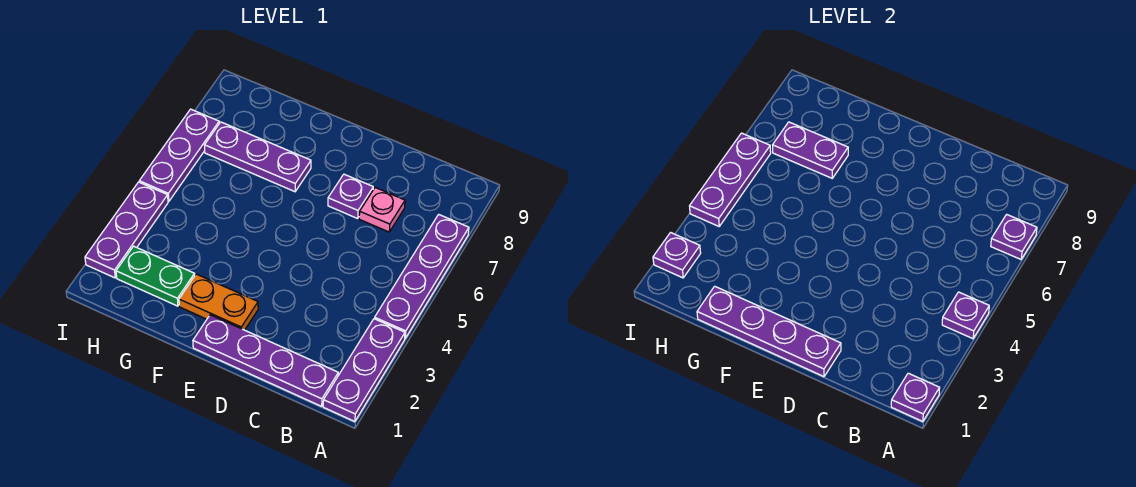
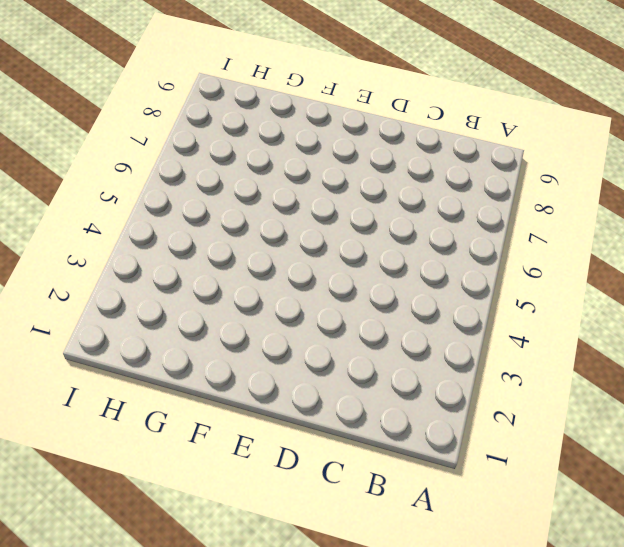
none -> purple plate A1:A3 level 1
none -> purple plate A4:A7 level 1
none -> purple plate B1:E1 level 1

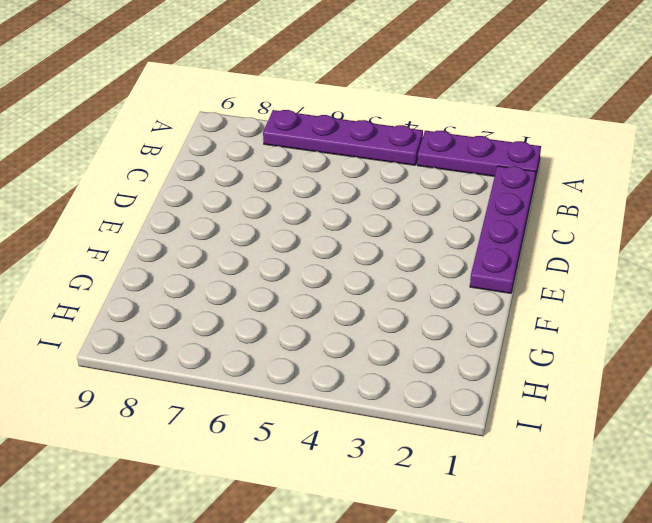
none -> pink plate C7 level 1
none -> purple plate D7 level 1
none -> orange plate E2:F2 level 1

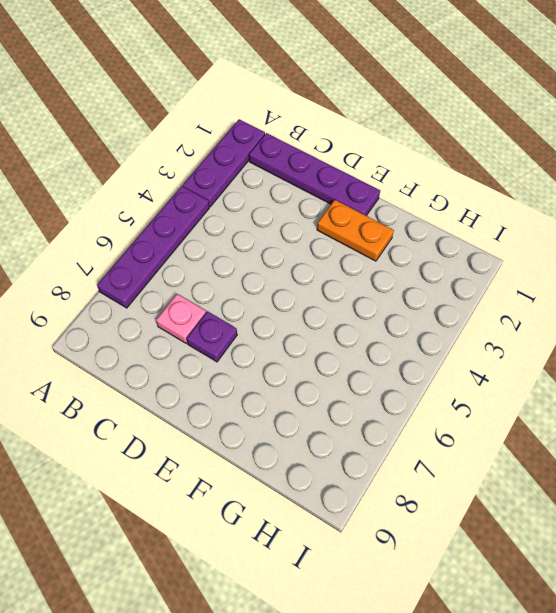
none -> purple plate F7:H7 level 1
none -> green plate G2:H2 level 1
none -> purple plate I2:I4 level 1

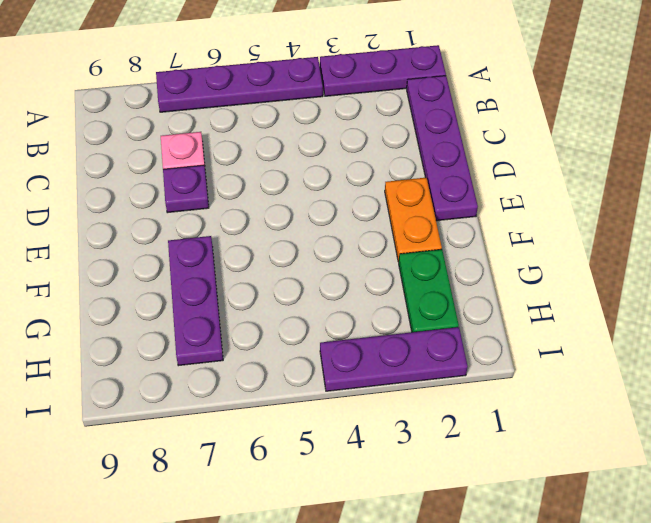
none -> purple plate I5:I7 level 1
none -> purple plate A1 level 2
none -> purple plate A4 level 2

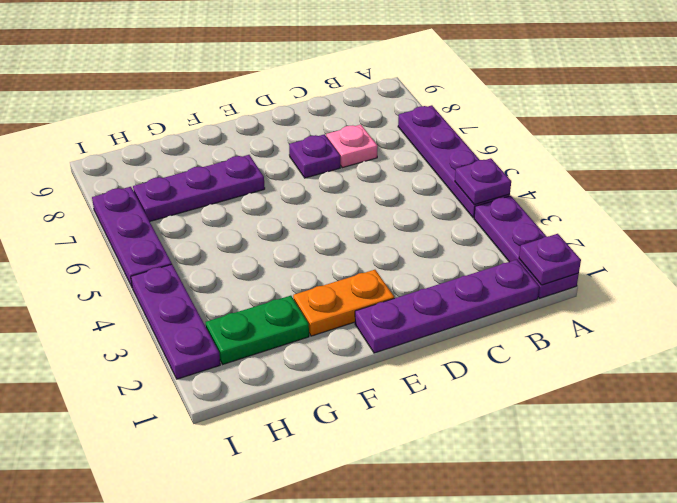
none -> purple plate A7 level 2
none -> purple plate D1:G1 level 2
none -> purple plate G7:H7 level 2

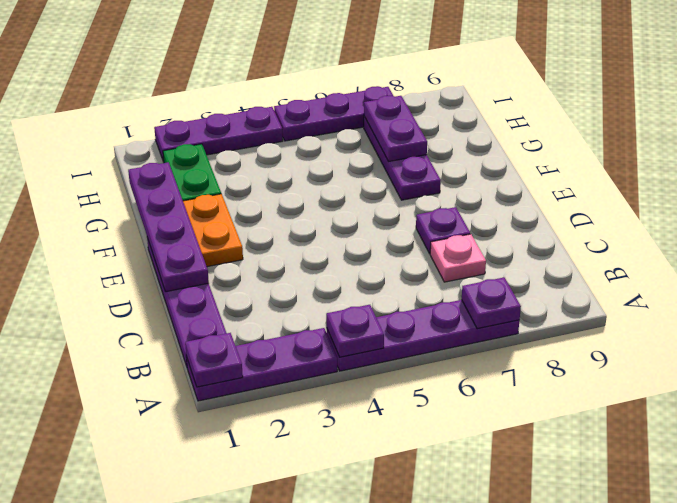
none -> purple plate I2 level 2
none -> purple plate I4:I6 level 2

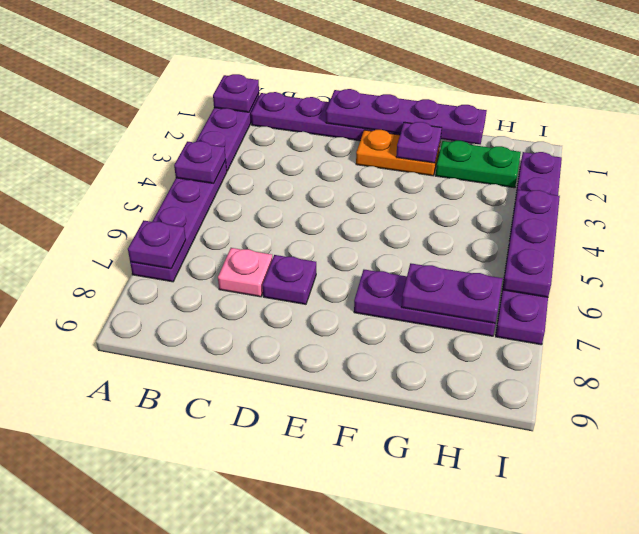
purple plate F2 level 2 -> purple plate I2 level 2

